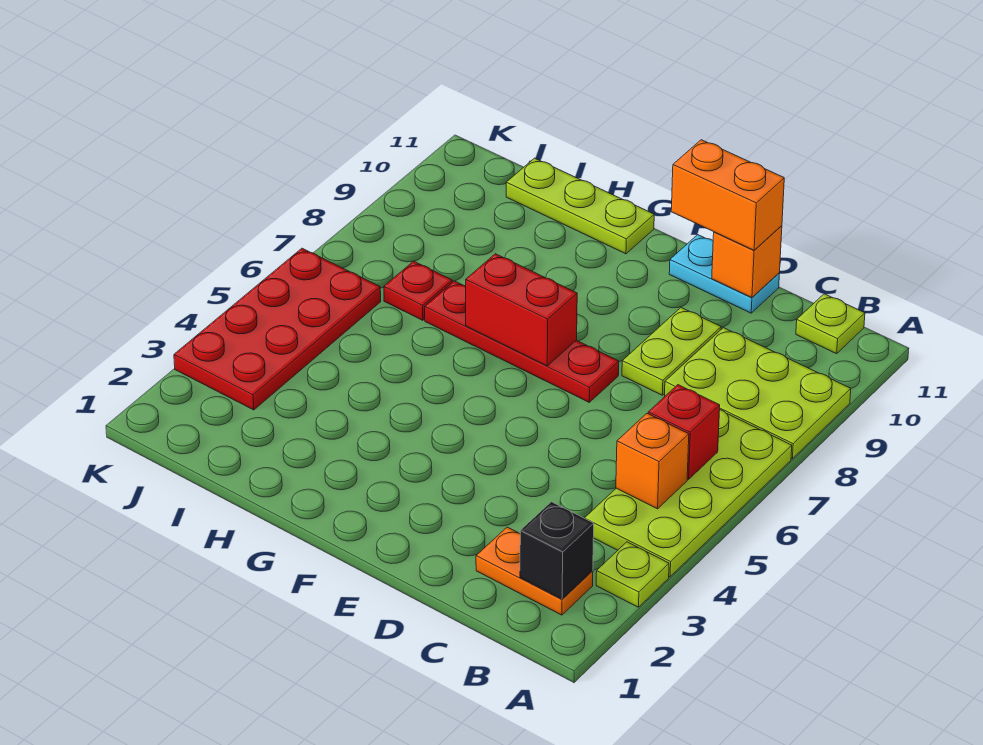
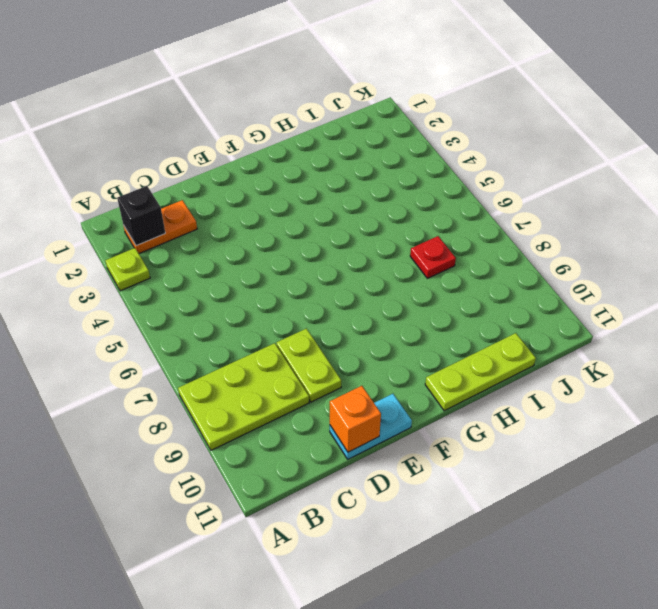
none -> lime plate A4:B7 level 1
none -> lime plate B11 level 1
none -> red plate E7:H7 level 1

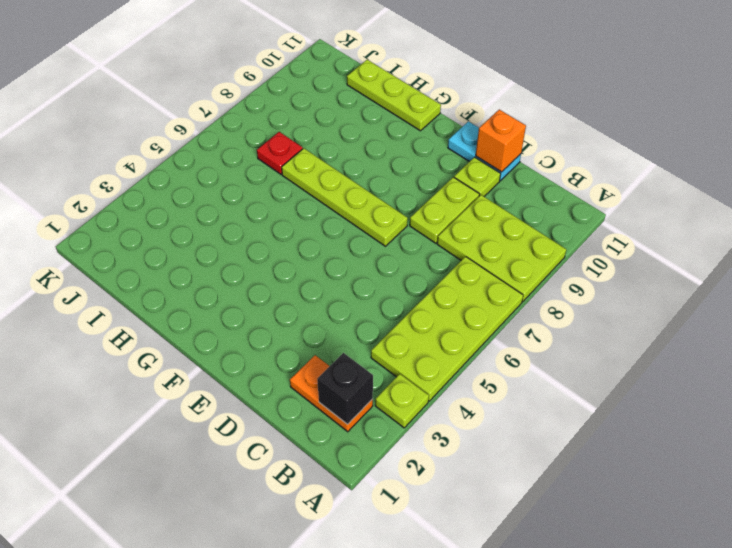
lime plate D10 level 1 -> lime plate B11 level 1
lime plate E7:H7 level 1 -> red plate E7:H7 level 1
none -> red plate J3:K6 level 1
none -> orange brick B5 level 2
none -> red brick B6 level 2

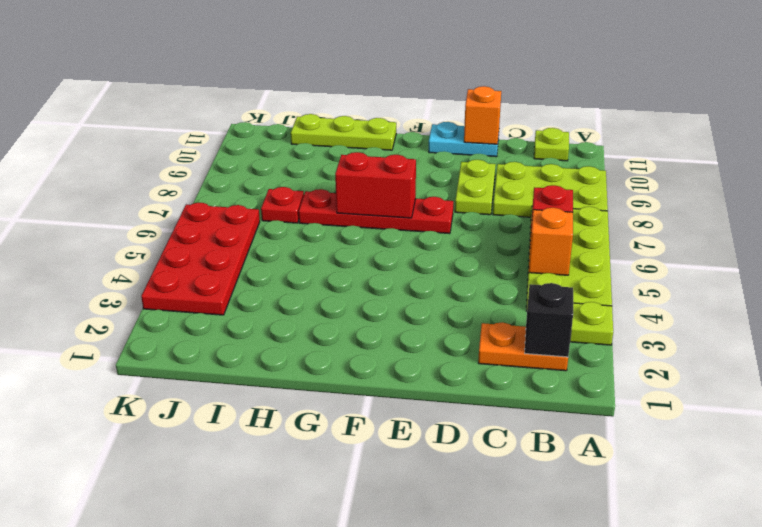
none -> orange brick D11:E11 level 3

